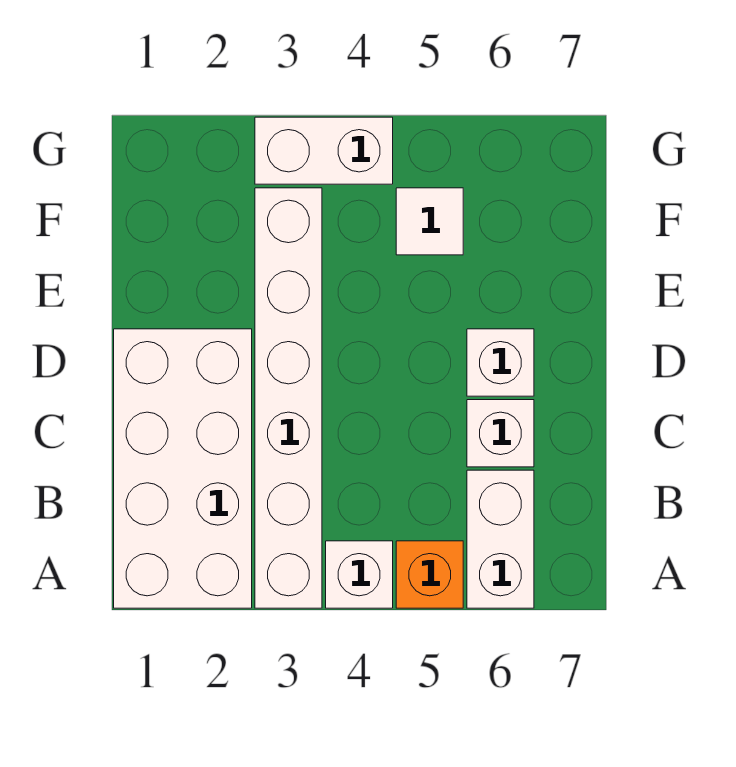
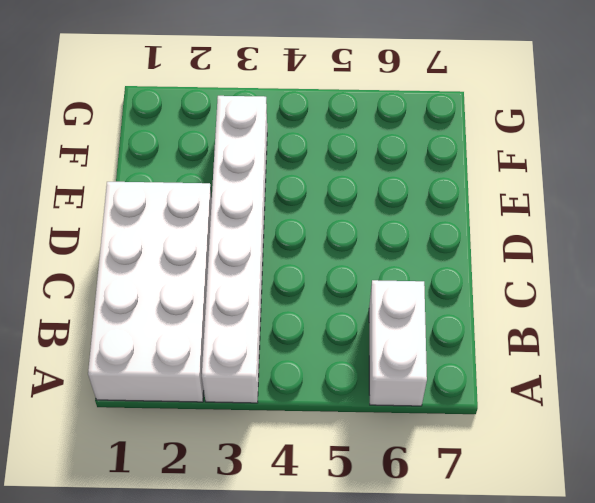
none -> white brick A4 level 1
none -> orange brick A5 level 1

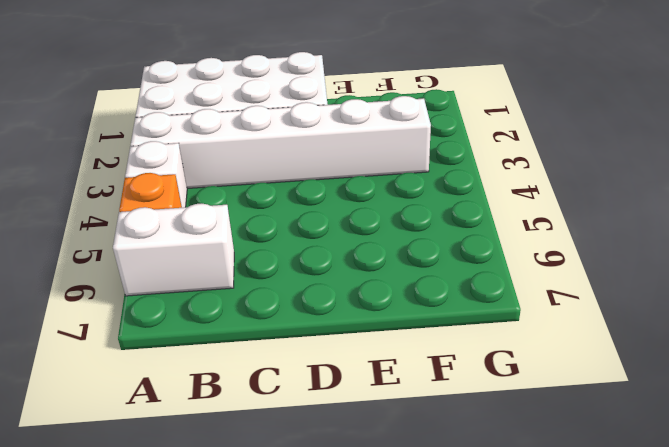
none -> white brick C6 level 1
none -> white brick D6 level 1

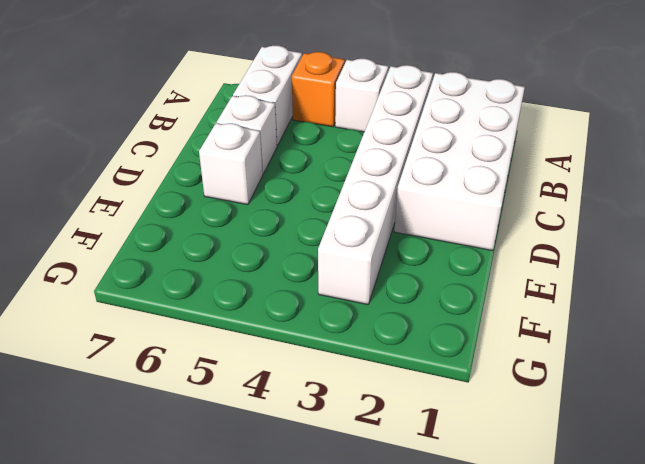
none -> white tile F5 level 1
none -> white brick G3:G4 level 1

